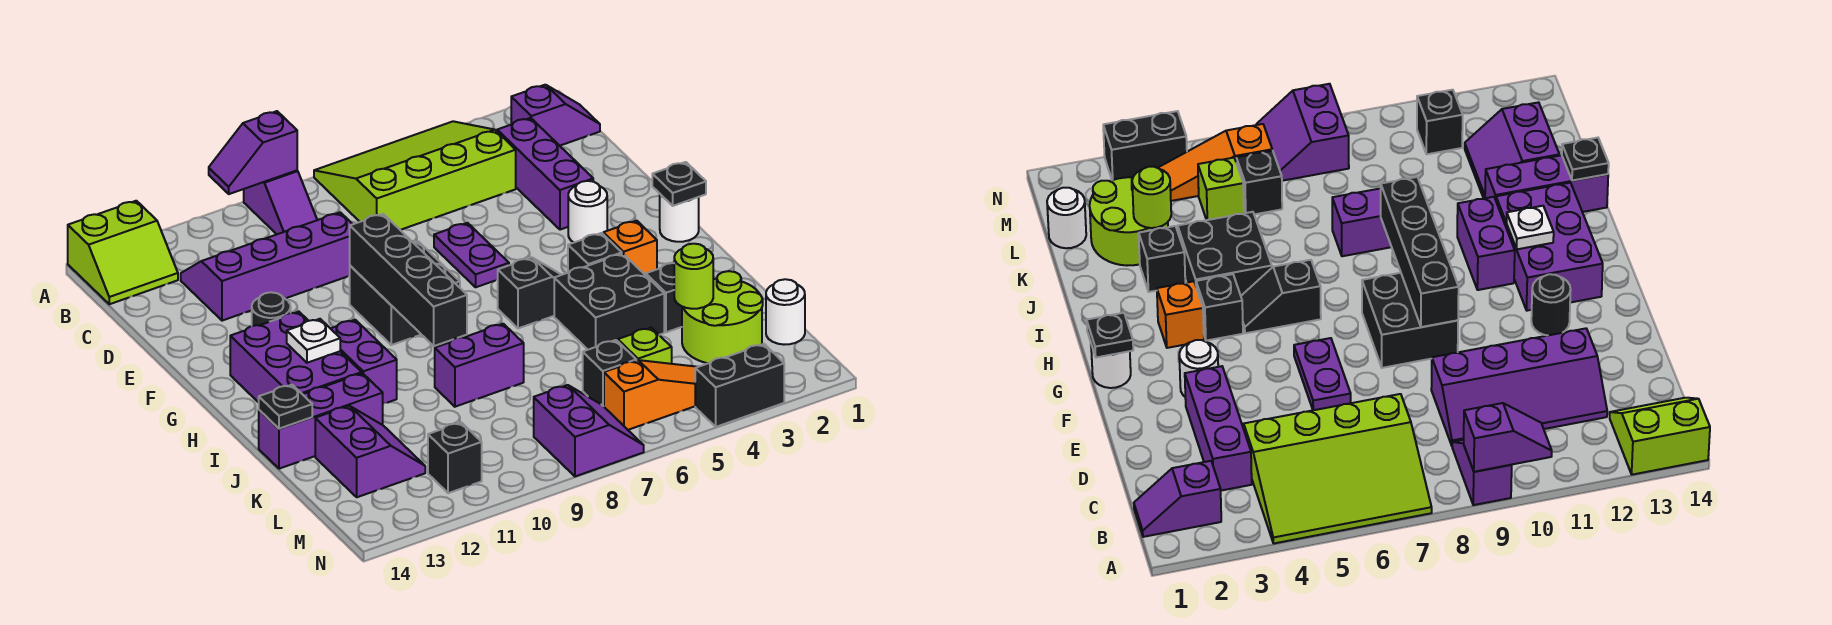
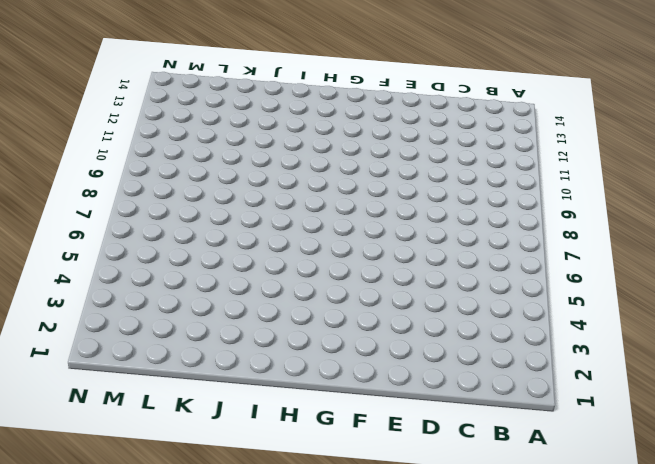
none -> lime slope A4:C7 level 1 top C
none -> purple slope A9:B9 level 1 top A
none -> lime slope A13:B14 level 1 top A
none -> purple slope B1:B2 level 1 top 2

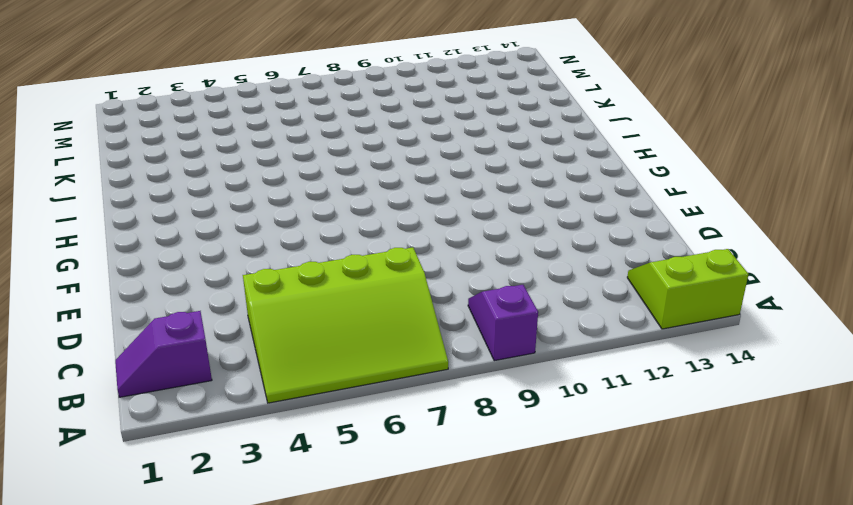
none -> purple brick C3:E3 level 1
none -> purple slope C9:D12 level 1 top D
none -> purple plate E6:F6 level 1
none -> white round brick F3 level 1

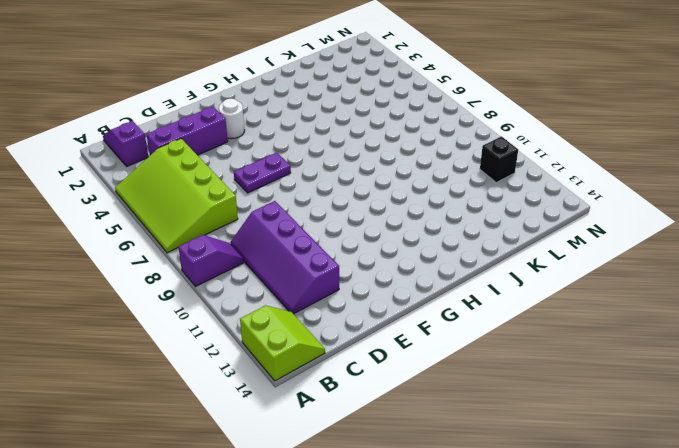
none -> black brick F8:G9 level 1
none -> black round brick F12 level 1
none -> white round brick G1 level 1
none -> purple brick G12:I13 level 1

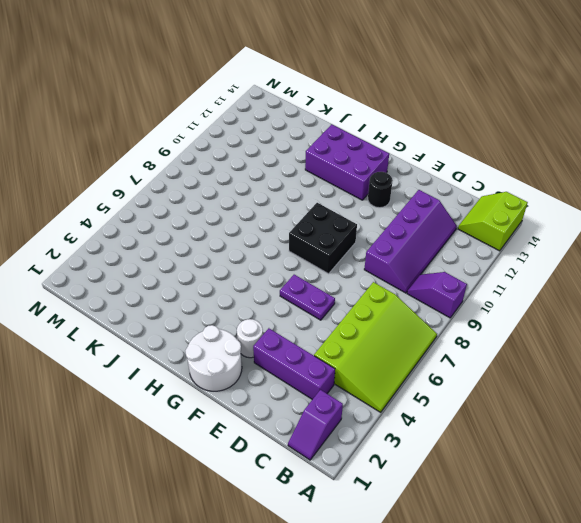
white round brick F1:G2 level 1 -> white round brick G1 level 1
none -> orange brick H3 level 1
none -> black brick H4 level 1
none -> black slope H5:H6 level 1 top 6
none -> purple brick H11:I11 level 1

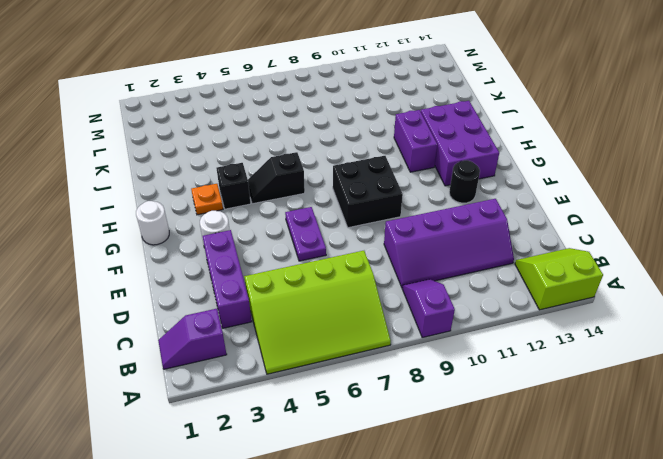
orange plate H3 level 1 -> orange brick H3 level 1
none -> black brick I4:J5 level 1
none -> black brick J3 level 1
none -> purple brick J8:J9 level 1
none -> purple brick J12:J14 level 1

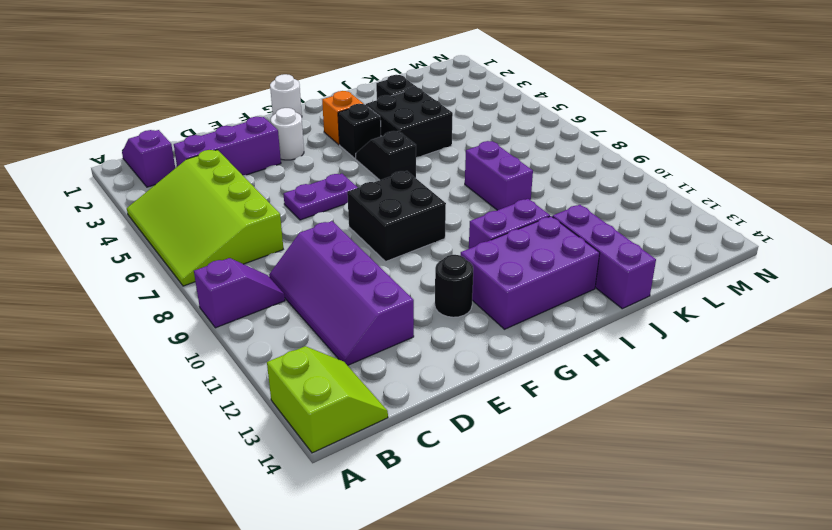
none -> lime round brick K2:L3 level 1
none -> purple slope K12:L13 level 1 top 13
none -> white round brick L1 level 1
none -> lime brick L5 level 1

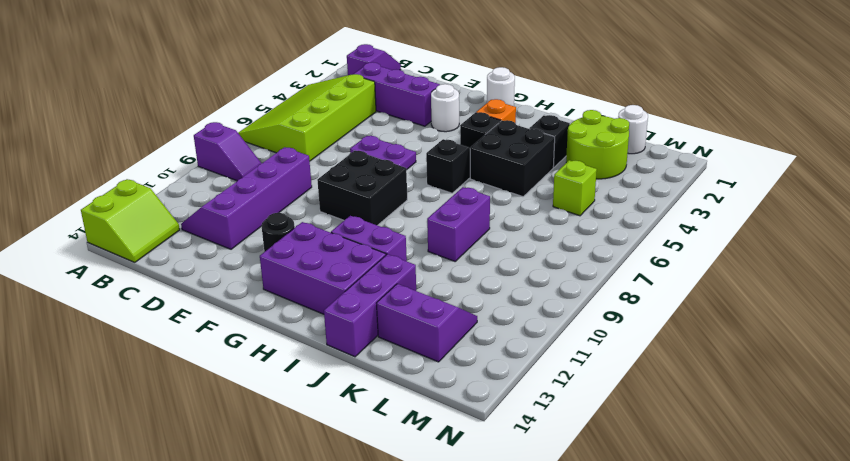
none -> black brick L6 level 1
none -> orange slope M4:M6 level 1 top 6
none -> purple slope M7:N8 level 1 top 8
none -> black brick M11 level 1

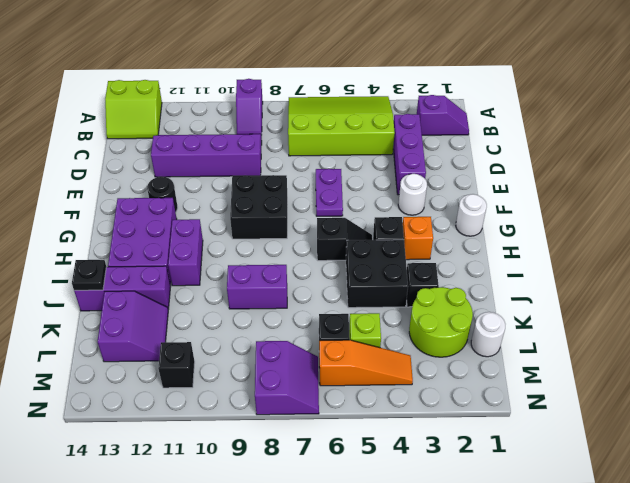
none -> black brick N3:N4 level 1
none -> purple slope A9:A10 level 2 top 9
none -> black brick F9:I9 level 2
none -> black plate G1 level 2

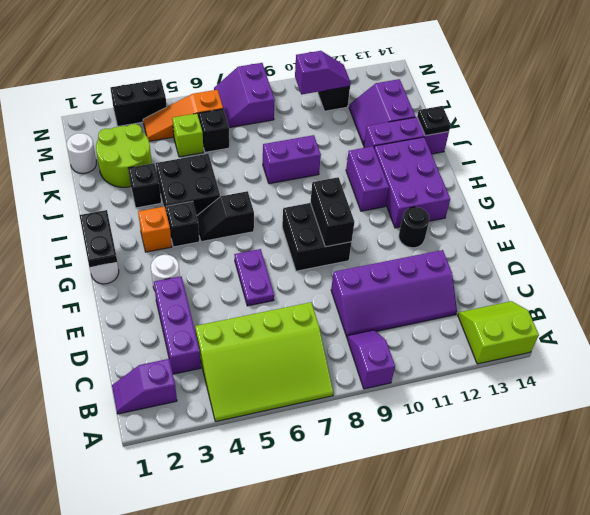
black brick F9:G9 level 2 -> black brick F9:I9 level 2
black plate G1:H1 level 2 -> black plate G1 level 2
purple slope M10:M11 level 2 top 10 -> purple slope A9:A10 level 2 top 9
none -> white plate H12 level 2
none -> lime round brick K3 level 2

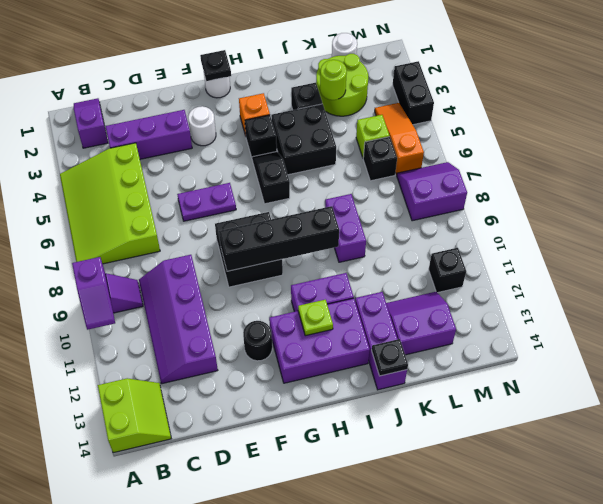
lime plate H12 level 2 -> white plate H12 level 2

